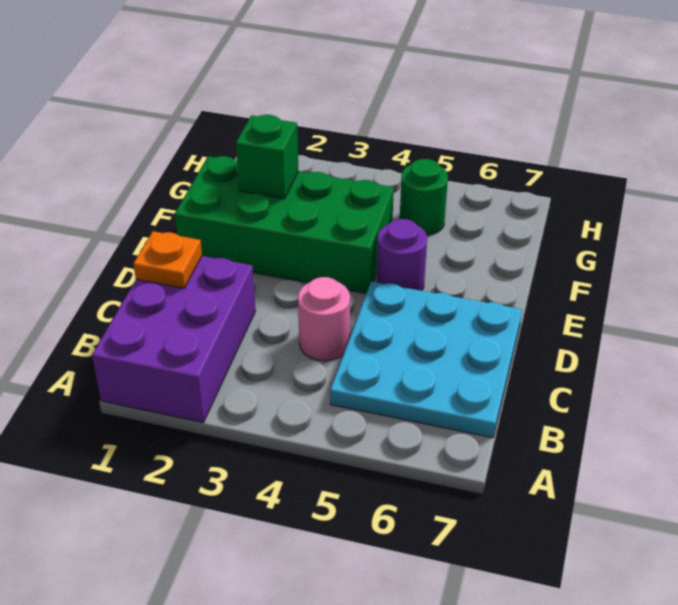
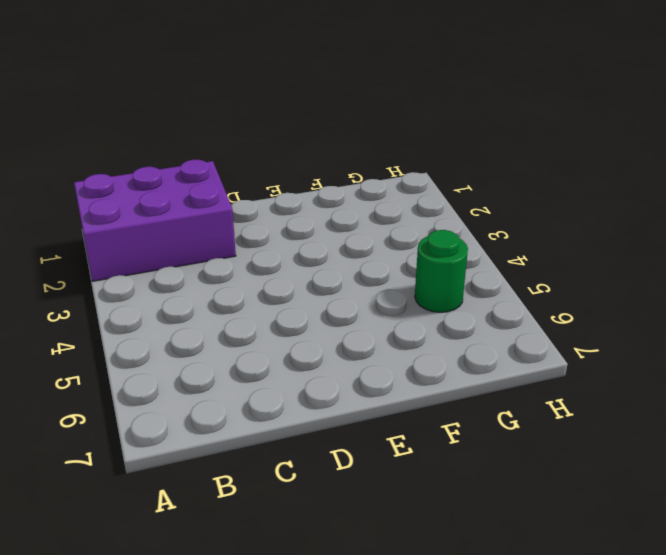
none -> cyan plate B5:D7 level 1
none -> pink round brick C4 level 1

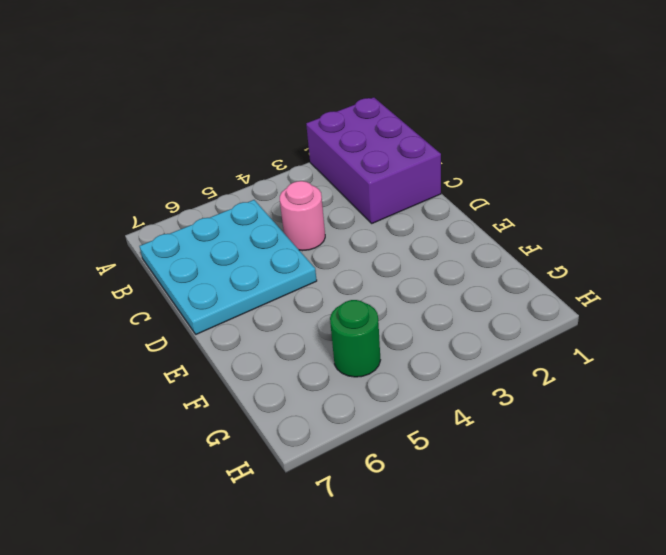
none -> green brick E1:F4 level 1
none -> purple round brick E5 level 1

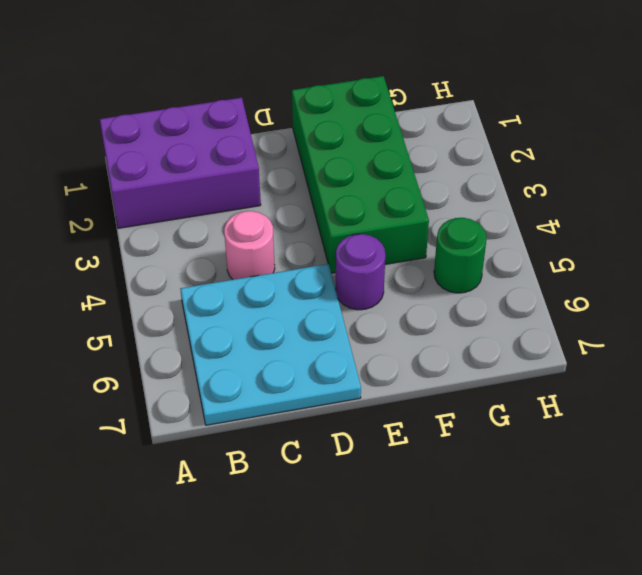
none -> orange plate C1 level 2
none -> green brick F2 level 2

